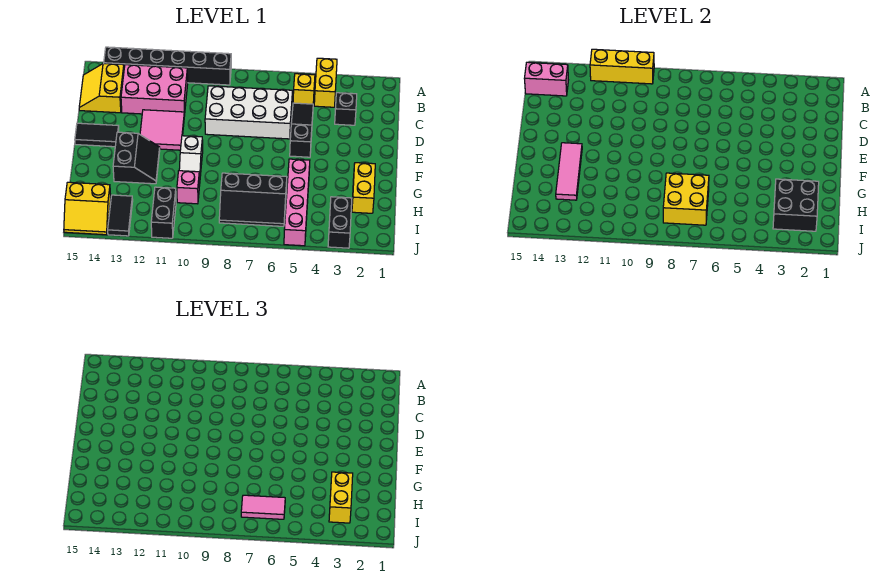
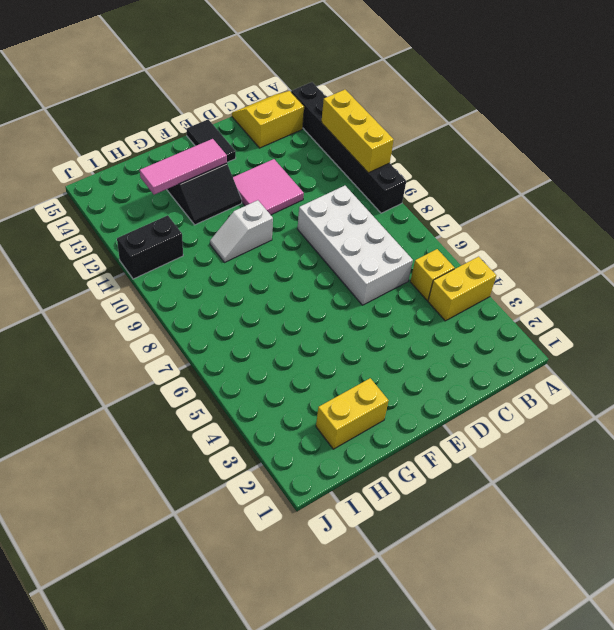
none -> pink brick B11:C13 level 1
none -> black brick C3 level 1
none -> black slope C5:E5 level 1 top E

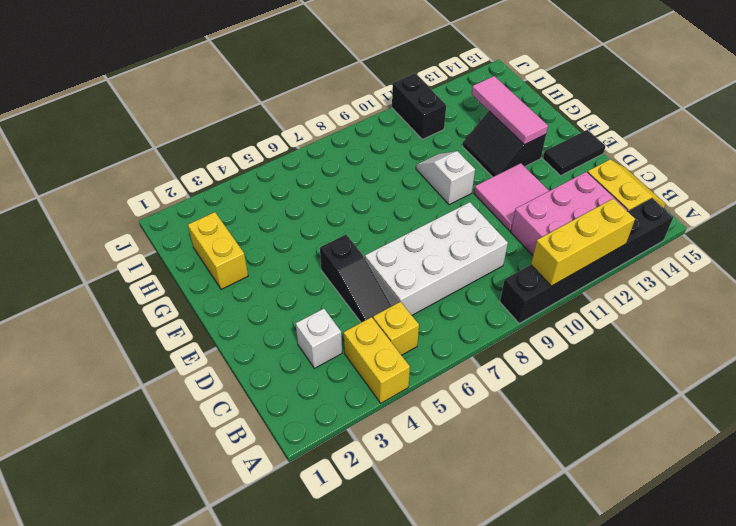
white brick C3 level 1 -> black brick C3 level 1
none -> pink brick G5:J5 level 1
none -> black slope H6:I8 level 1 top H
none -> pink brick H10 level 1

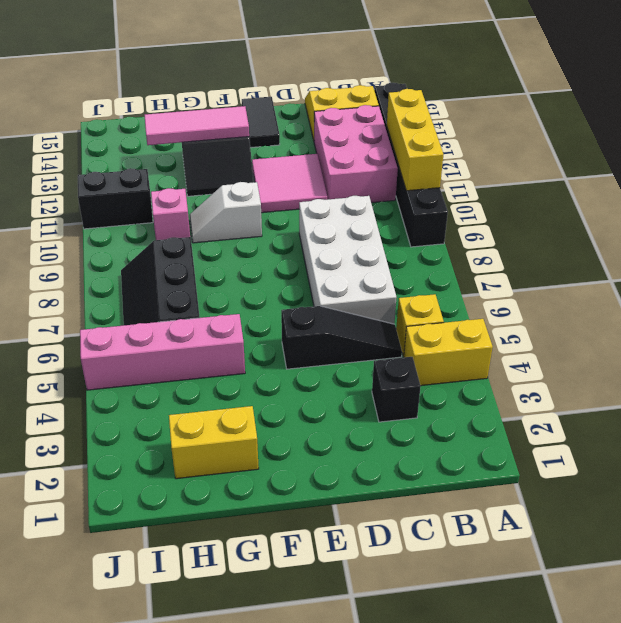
none -> black brick I3:J3 level 1
none -> black tile I13:J13 level 1
none -> yellow slope I14:J15 level 1 top I

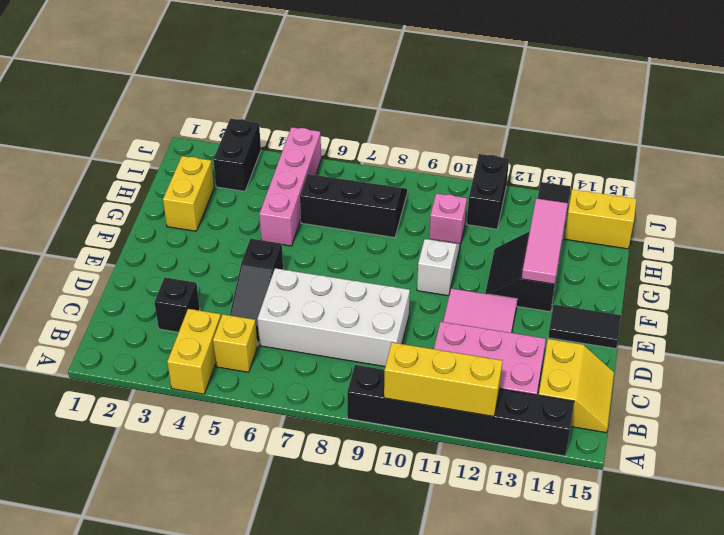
none -> pink brick B14:B15 level 2
none -> black brick H2:I3 level 2
none -> yellow brick H7:I8 level 2

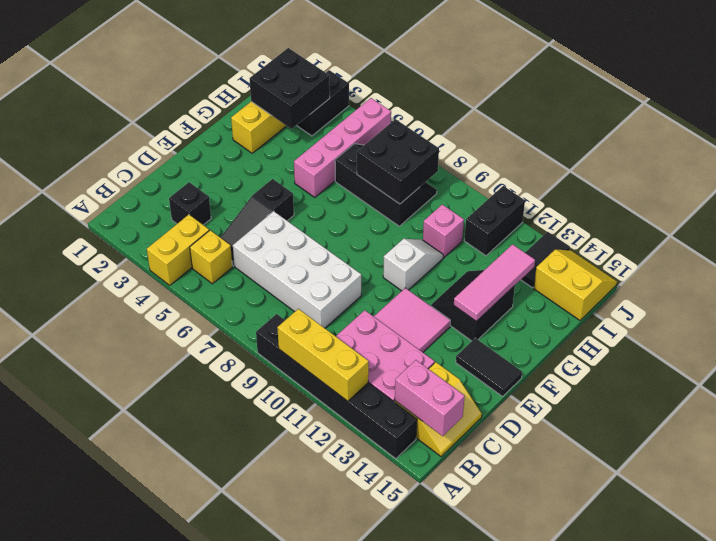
black brick H7:I8 level 2 -> yellow brick H7:I8 level 2
none -> yellow brick H3:I3 level 3
none -> pink tile I6:I7 level 3

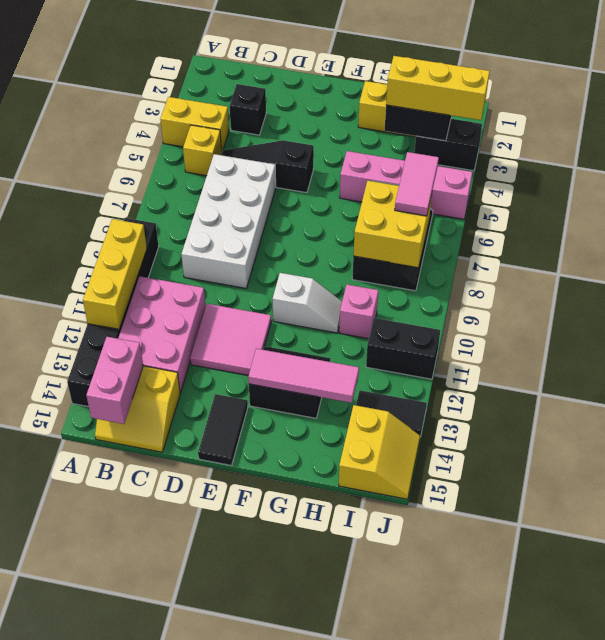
yellow brick H3:J3 level 3 -> yellow brick H3:I3 level 3

